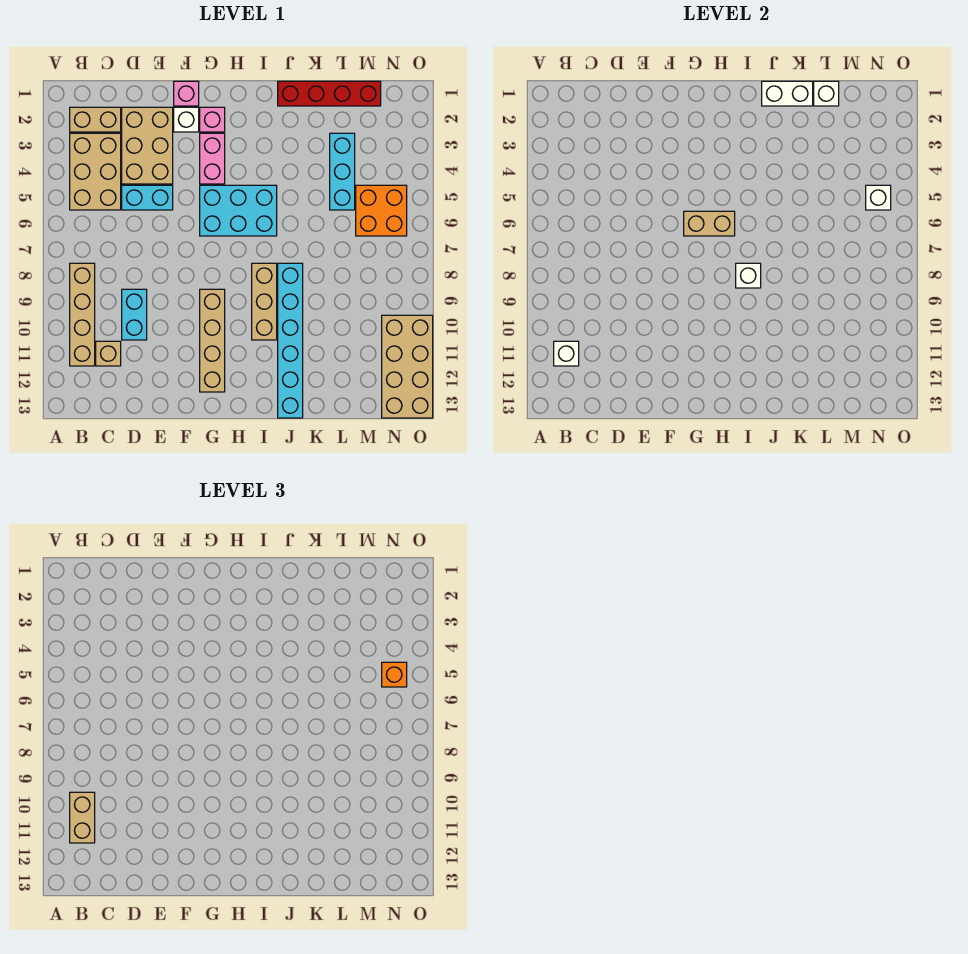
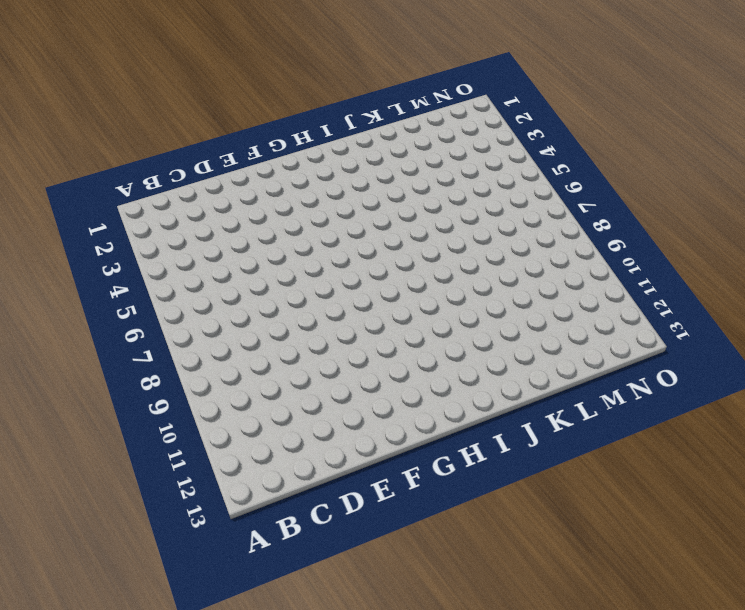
none -> tan brick B2:C2 level 1
none -> tan brick B3:C5 level 1
none -> tan brick B8:B11 level 1

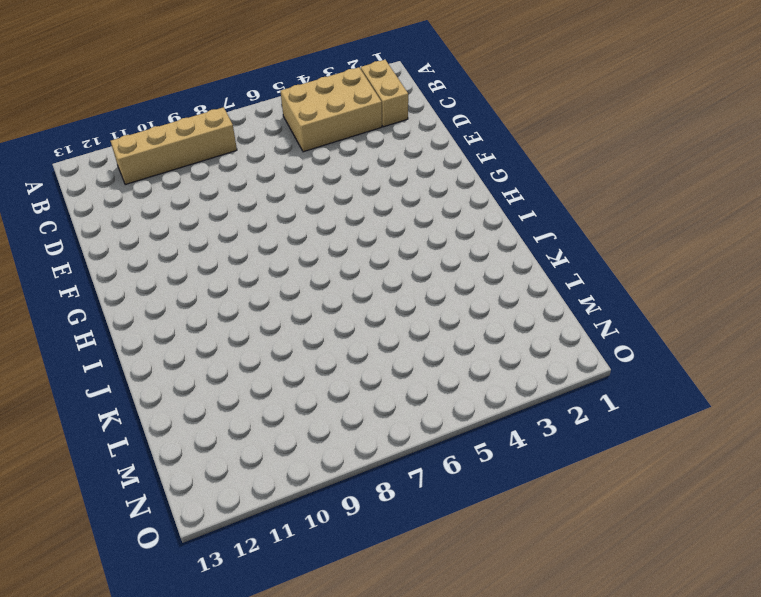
none -> tan brick C11 level 1
none -> tan brick D2:E4 level 1
none -> cyan brick D5:E5 level 1

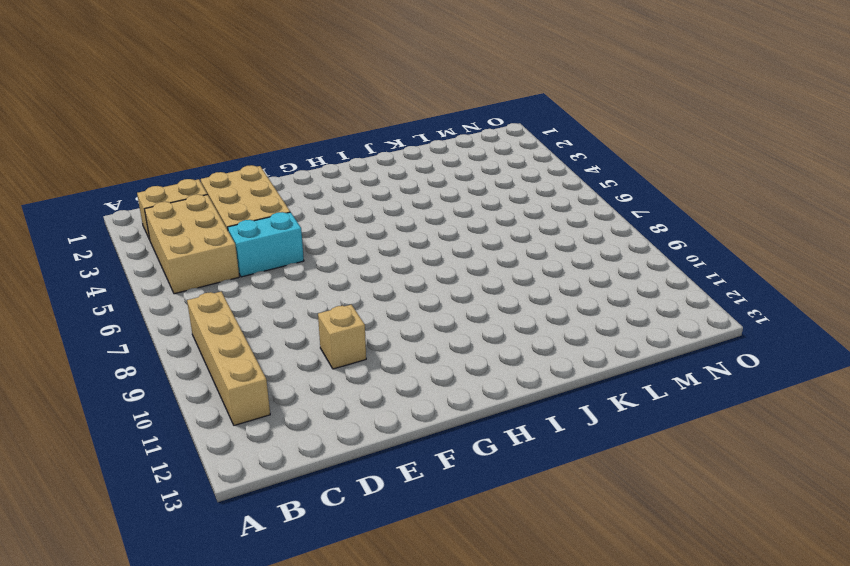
tan brick E10 level 1 -> tan brick C11 level 1
none -> cyan brick D9:D10 level 1
none -> pink brick F1 level 1
none -> white brick F2 level 1

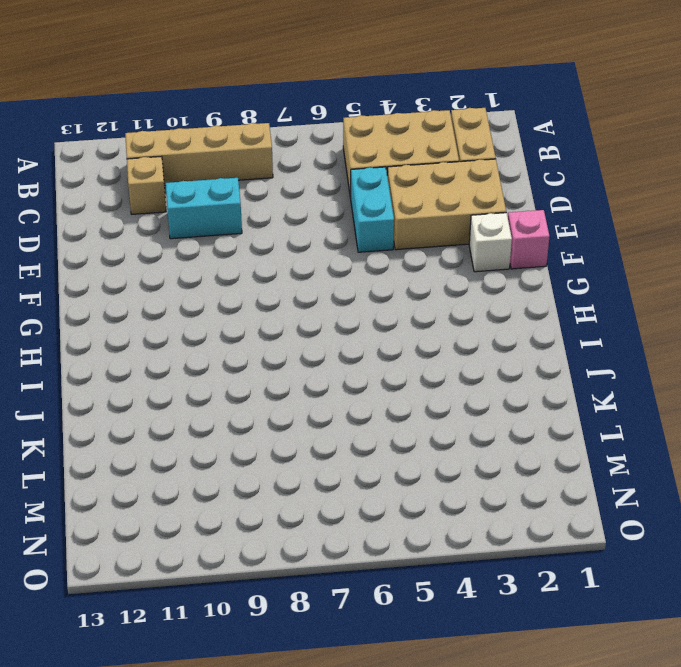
none -> pink brick G2 level 1
none -> pink brick G3:G4 level 1
none -> cyan brick G5:I6 level 1

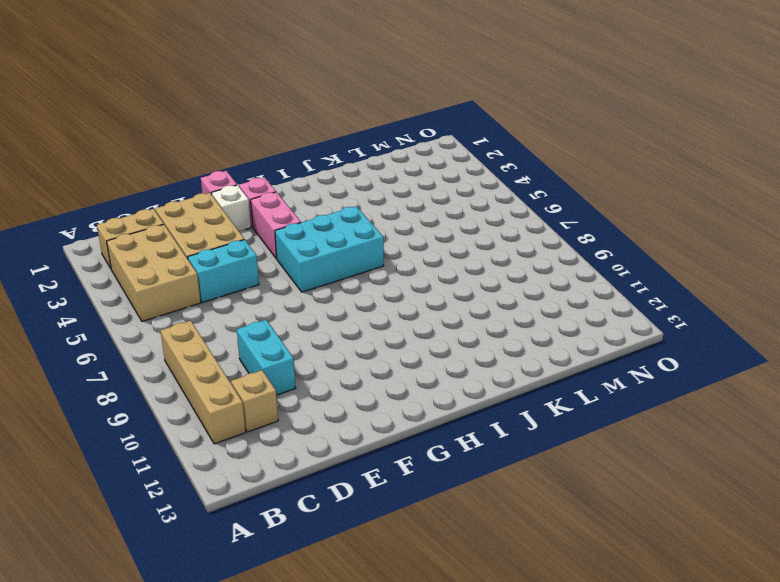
none -> tan brick G9:G12 level 1
none -> tan brick I8:I10 level 1
none -> red brick J1:M1 level 1

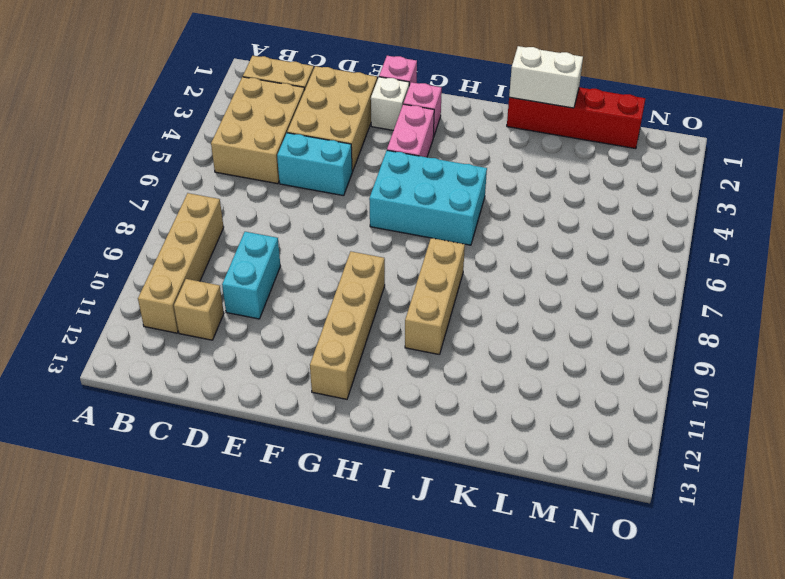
none -> cyan brick J8:J13 level 1
none -> cyan brick L3:L5 level 1
none -> orange brick M5:N6 level 1

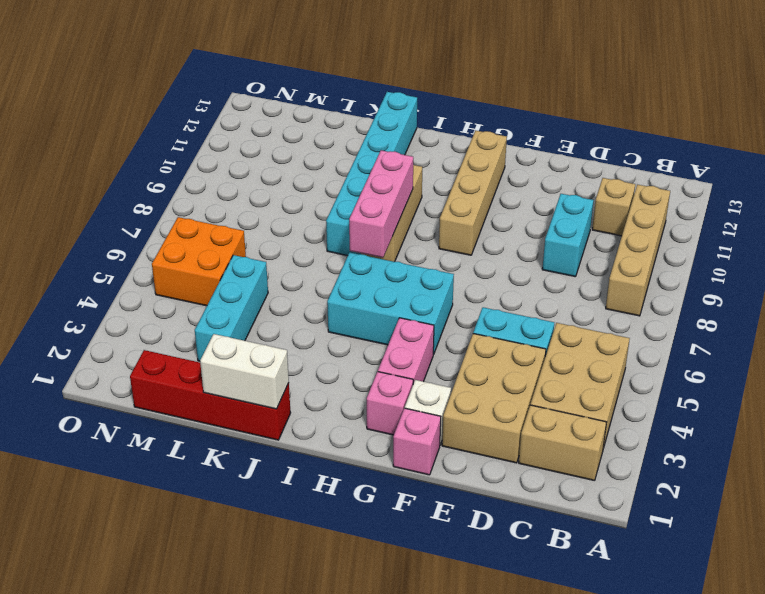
pink brick I7:I9 level 2 -> white brick I8 level 2
none -> tan brick N10:O13 level 1
none -> white brick B11 level 2
none -> tan brick G6:H6 level 2

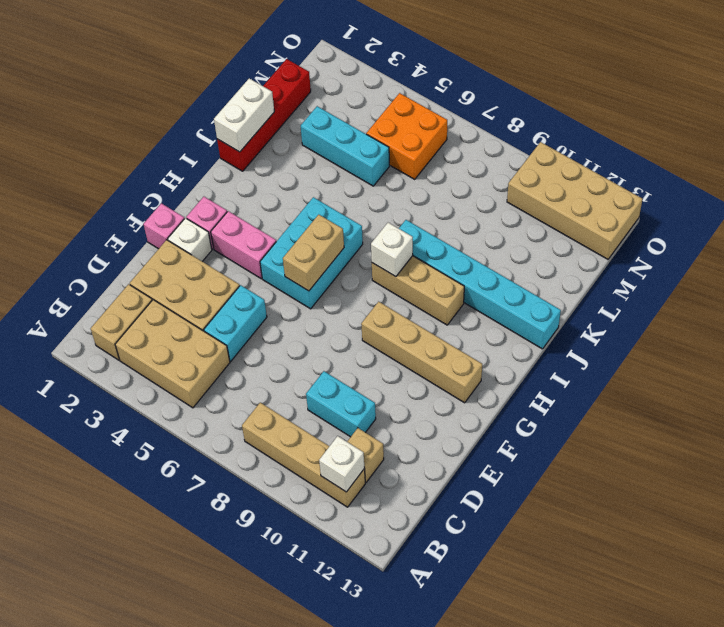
none -> white brick L1 level 2
none -> white brick N5 level 2
none -> tan brick B10:B11 level 3

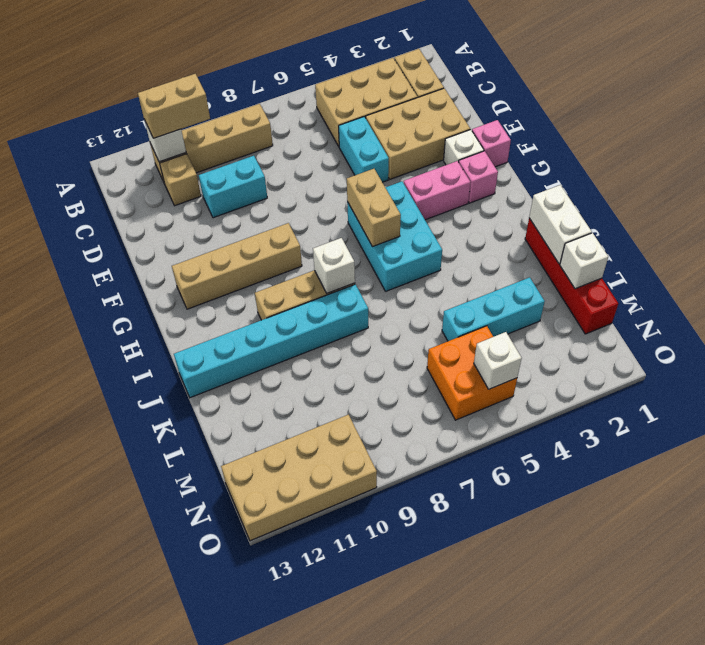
none -> orange brick N5 level 3

